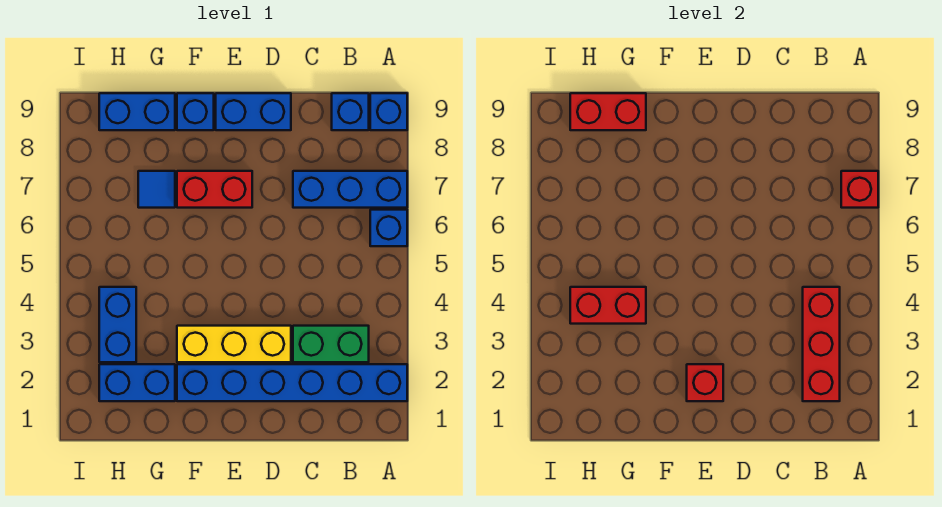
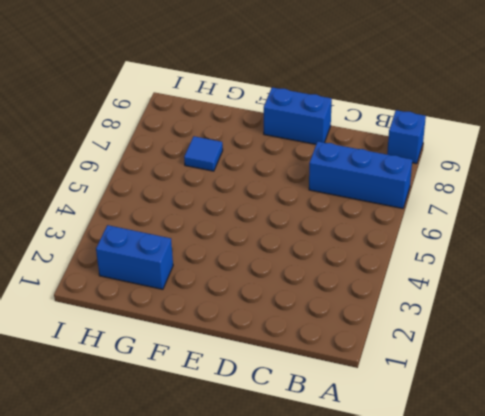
none -> blue brick A2:F2 level 1
none -> blue brick A6 level 1
none -> green brick B3:C3 level 1

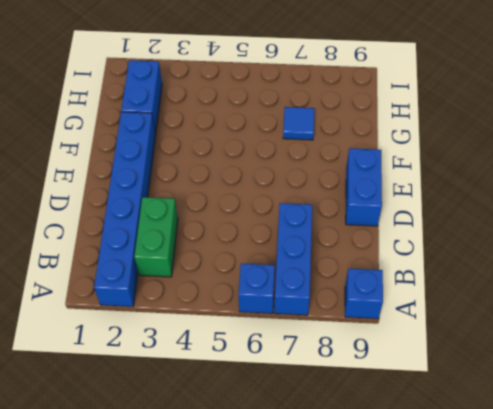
none -> blue brick B9 level 1
none -> yellow brick D3:F3 level 1
none -> red brick E7:F7 level 1

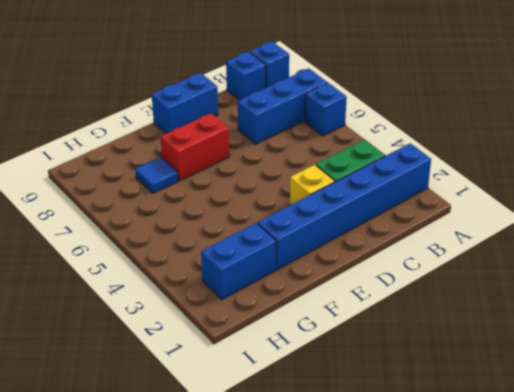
yellow brick D3 level 1 -> yellow brick D3:F3 level 1
none -> blue brick F9 level 1
none -> blue brick G9:H9 level 1
none -> blue brick H3:H4 level 1

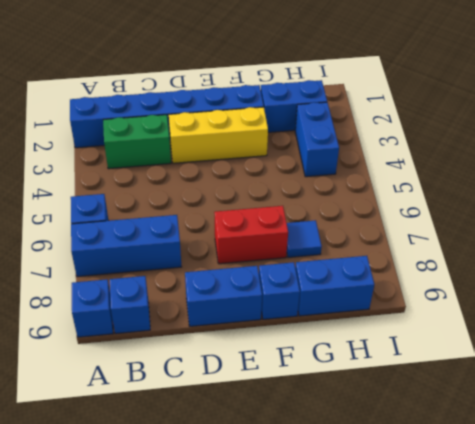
none -> red brick A7 level 2
none -> red brick B2:B4 level 2
none -> red brick E2 level 2

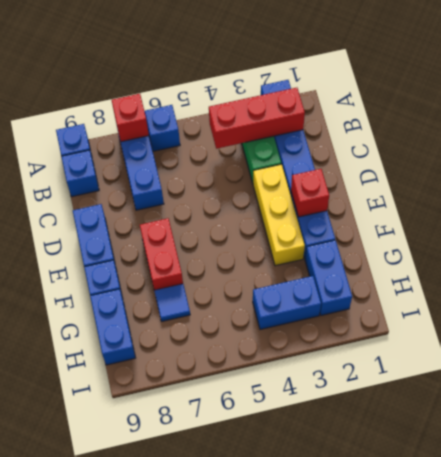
none -> red brick G4:H4 level 2
none -> red brick G9:H9 level 2

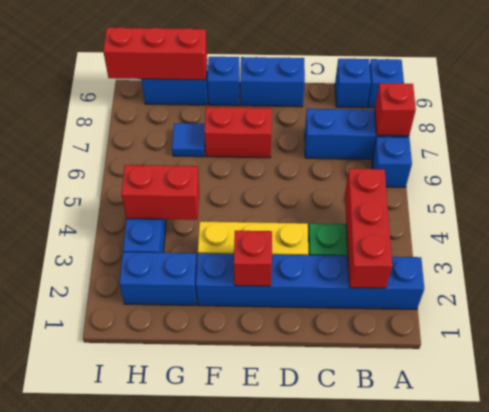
red brick G9:I9 level 2 -> red brick G9:H9 level 2

